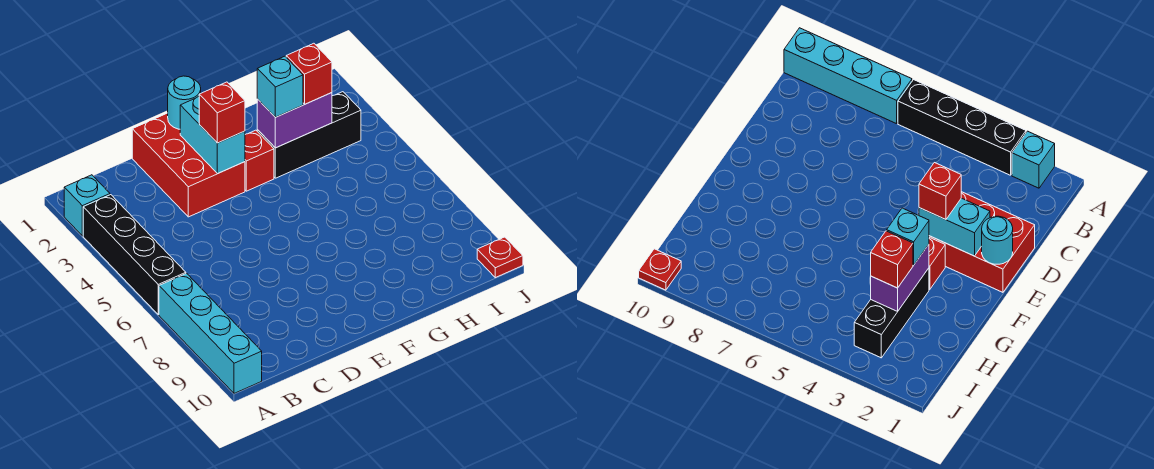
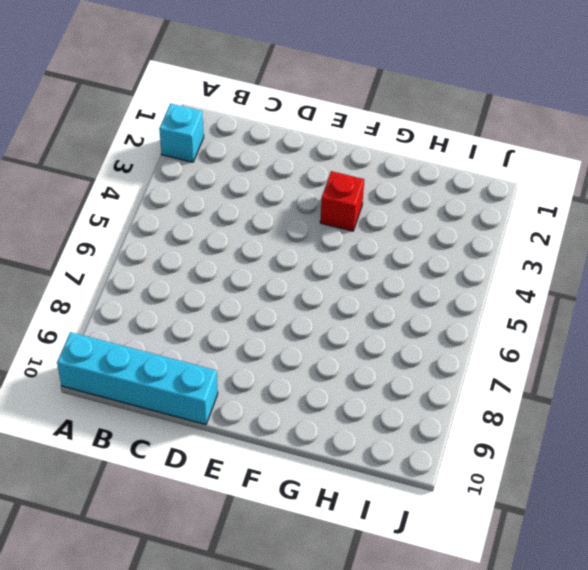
cyan brick A10:D10 level 1 -> cyan brick A7:A10 level 1
none -> black brick A3:A6 level 1
none -> red brick D1:E3 level 1
none -> black brick G3:I3 level 1

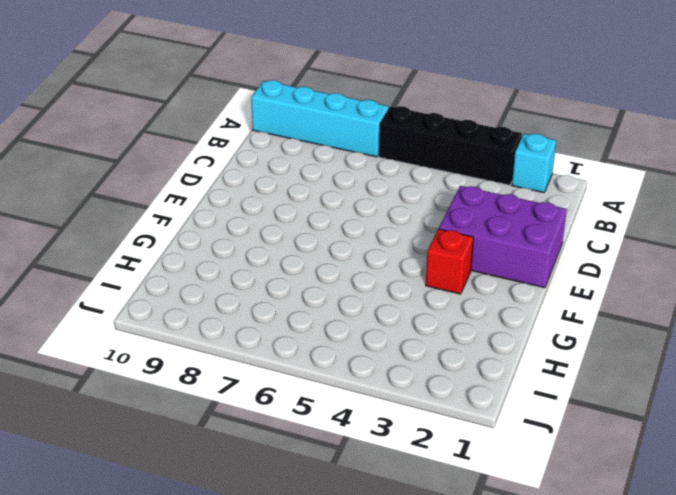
purple brick D1:E3 level 1 -> red brick D1:E3 level 1
none -> black brick G3:I3 level 1
none -> red plate J10 level 1
none -> cyan round brick E1 level 2

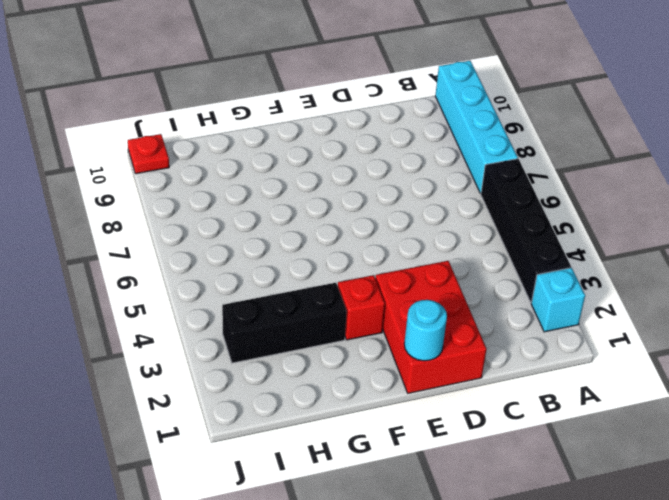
none -> cyan brick E2:E3 level 2
none -> purple brick G3:H3 level 2
none -> red brick E3 level 3

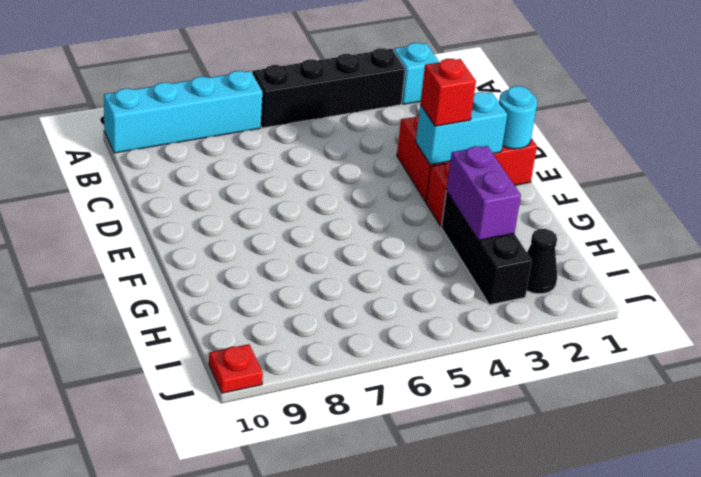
black cone I2 level 1 -> none
none -> cyan brick G3 level 3
none -> red brick H3 level 3

